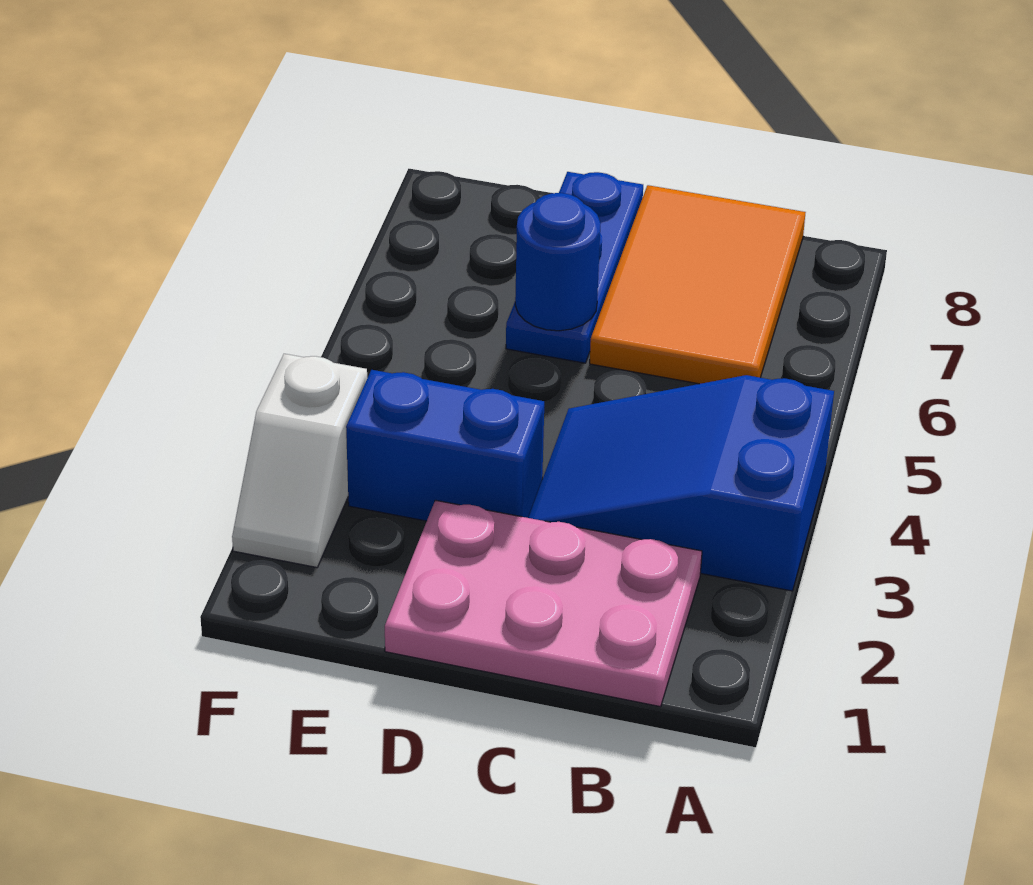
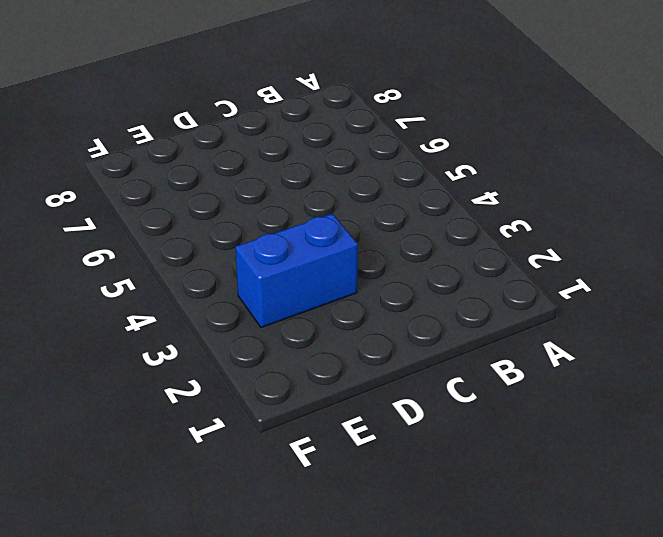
none -> blue slope A3:C4 level 1 top A
none -> pink plate B1:D2 level 1

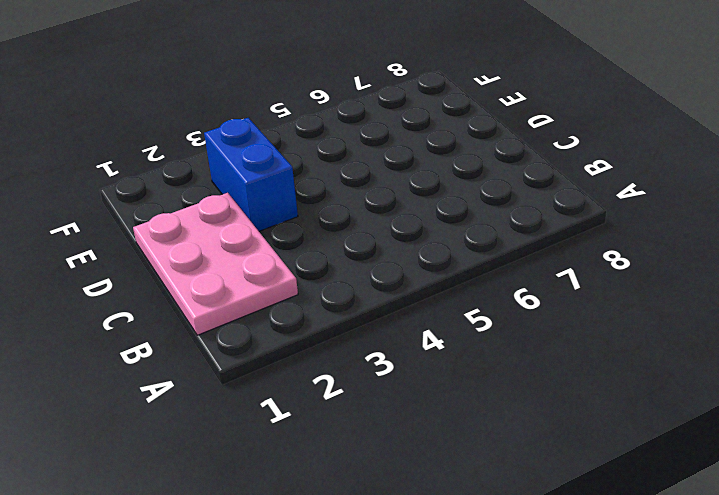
none -> blue slope A3:C4 level 1 top A
none -> orange tile B6:C8 level 1

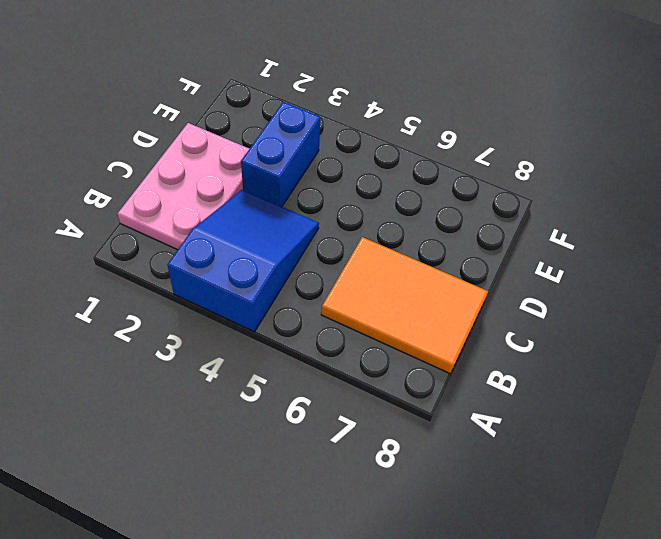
none -> blue plate D6:D8 level 1
none -> white slope F2:F3 level 1 top 3

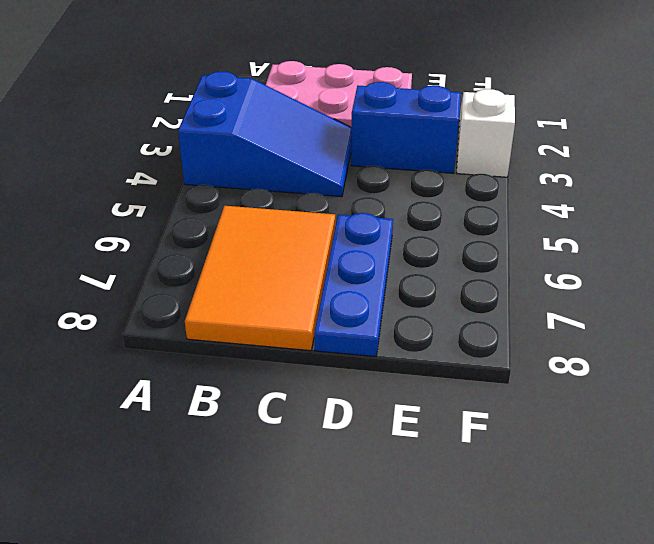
none -> blue round brick D6 level 2

